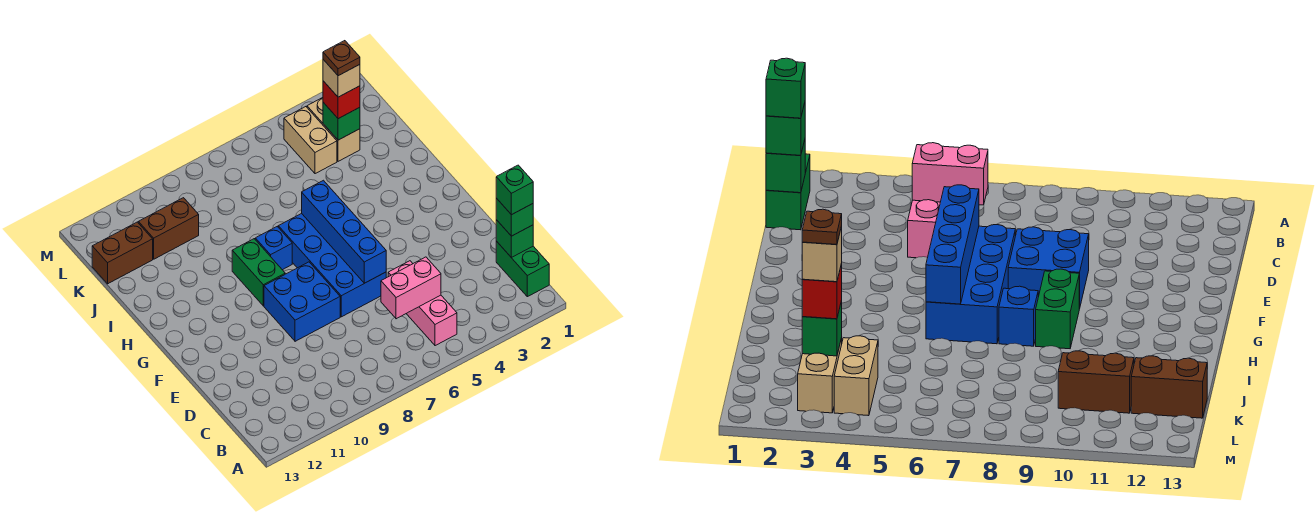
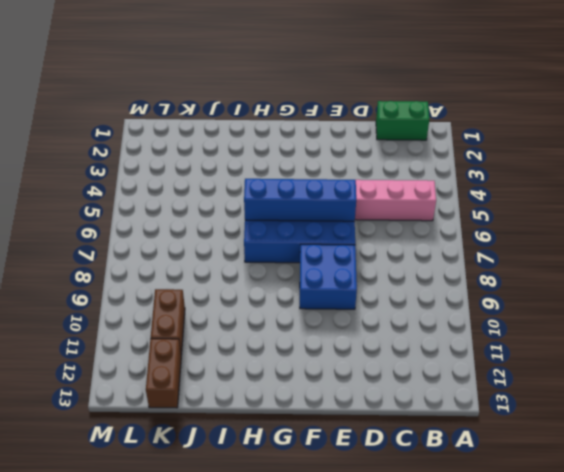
none -> green brick G9:H9 level 1
none -> blue brick H8 level 1
none -> tan brick K3:L3 level 1

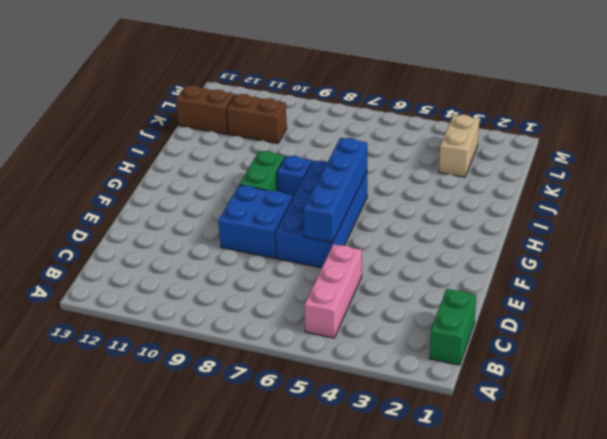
none -> tan brick K4:L4 level 1
none -> green brick C1 level 2
none -> pink brick C5:C6 level 2

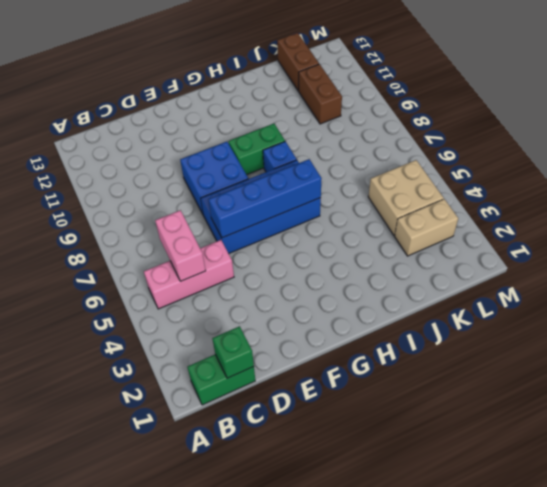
tan brick K4:L5 level 1 -> tan brick K4:L4 level 1
none -> green brick K3 level 2
none -> green brick C1 level 3
none -> red brick K3 level 3

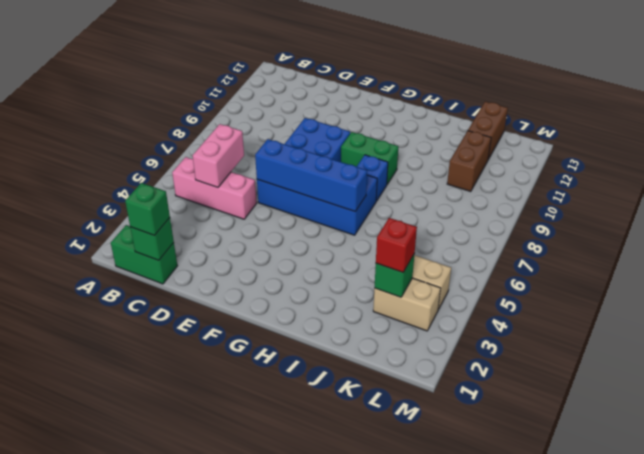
none -> green brick C1 level 4
none -> tan brick K3 level 4
none -> brown plate K3 level 5

